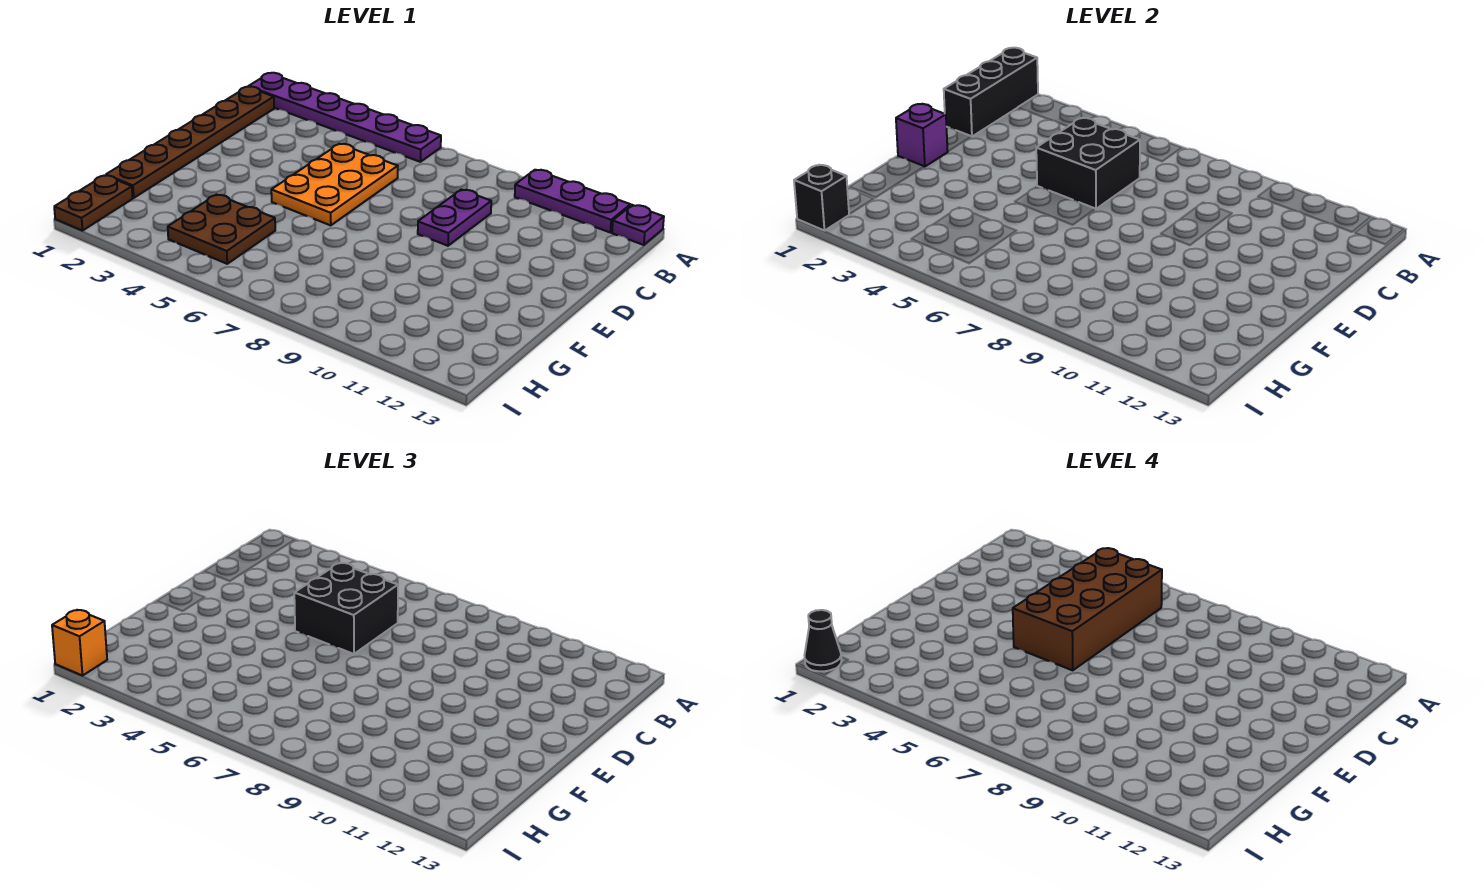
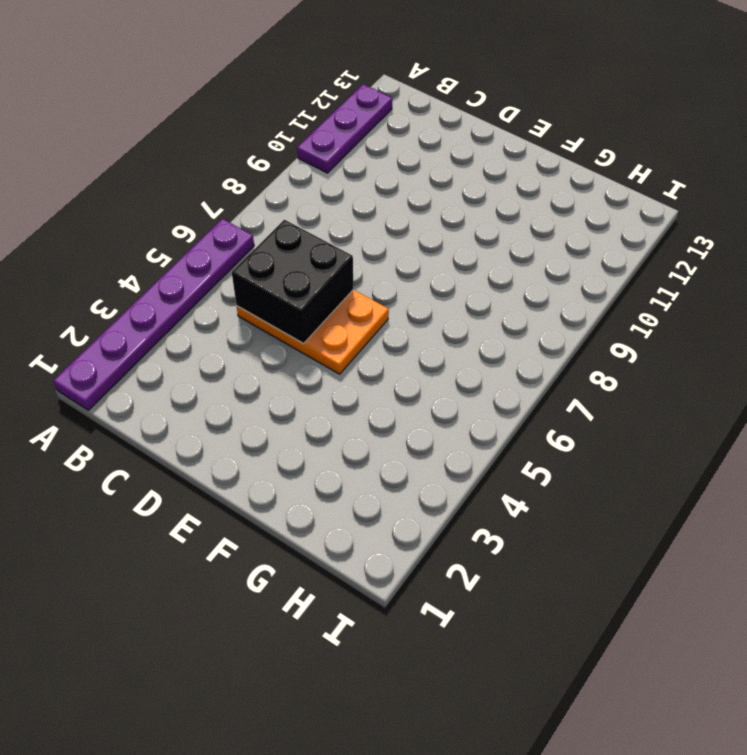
none -> purple plate A13 level 1
none -> brown plate B1:G1 level 1
none -> purple plate C9:D9 level 1

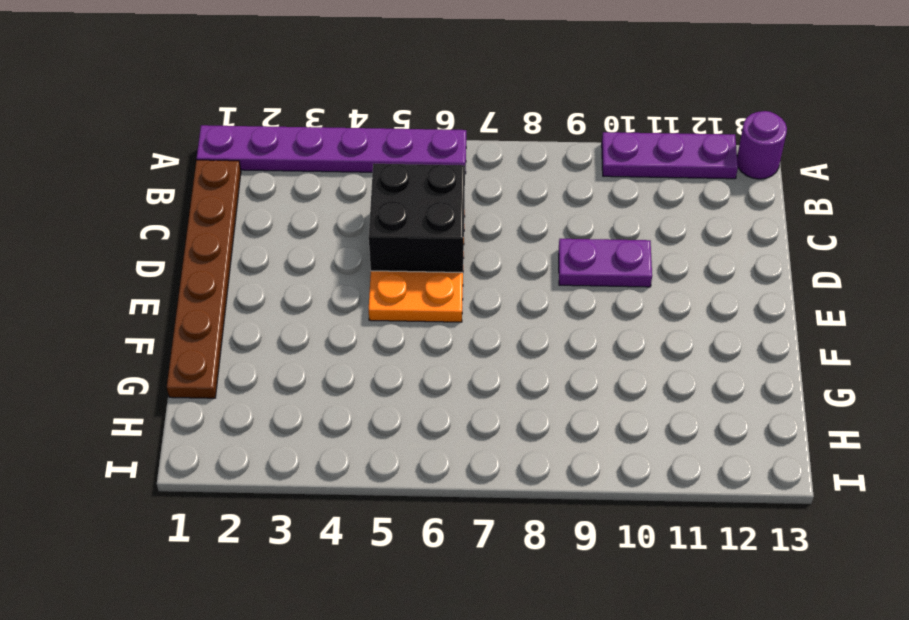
purple round brick A13 level 1 -> purple plate A13 level 1
purple plate D9:D10 level 1 -> purple plate C9:D9 level 1
none -> brown plate G4:H5 level 1
none -> brown plate H1:I1 level 1
none -> black brick A1:C1 level 2

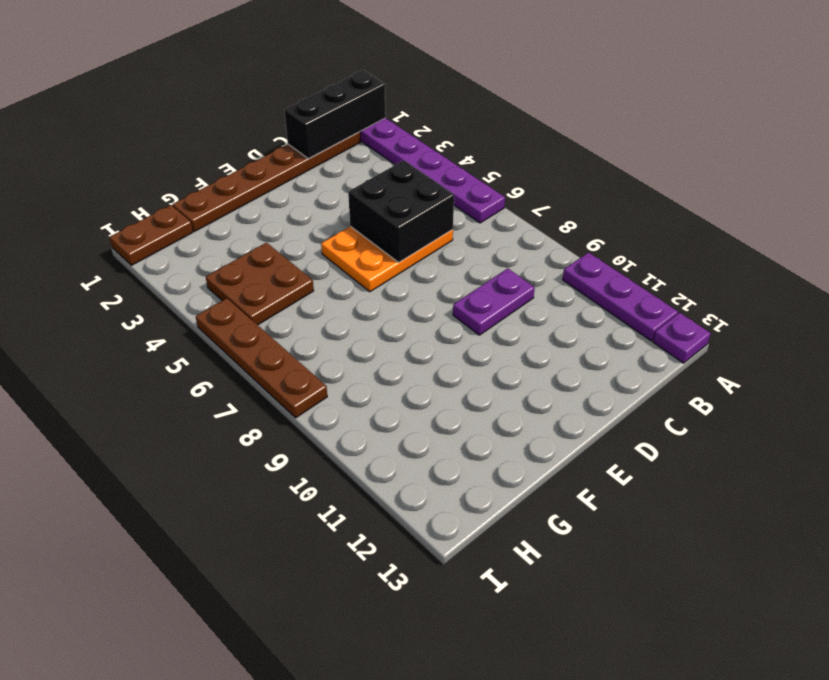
brown plate I5:I8 level 1 -> none
none -> purple brick E1 level 2
none -> black brick I1 level 2
none -> black brick C5:D6 level 3

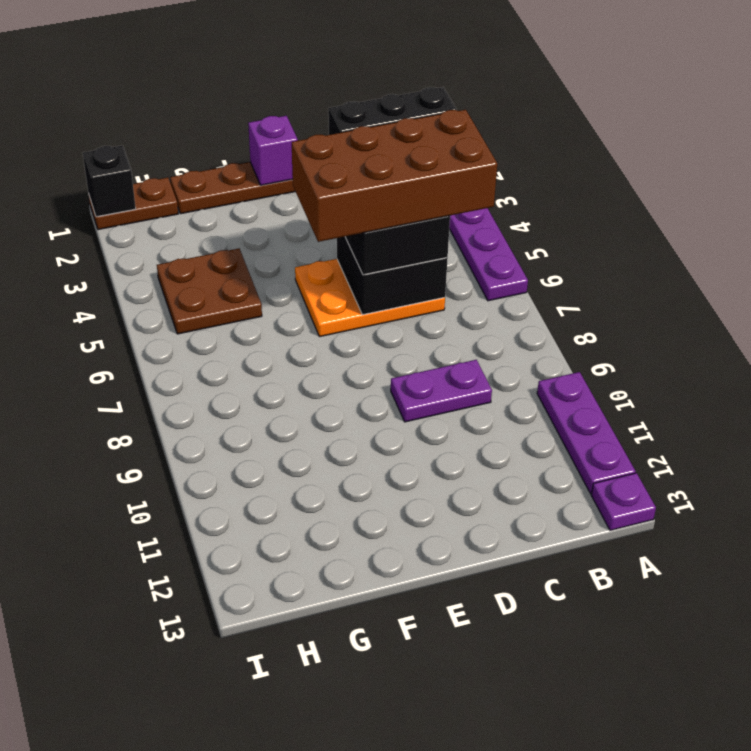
none -> orange brick I1 level 3
none -> black cone I1 level 4

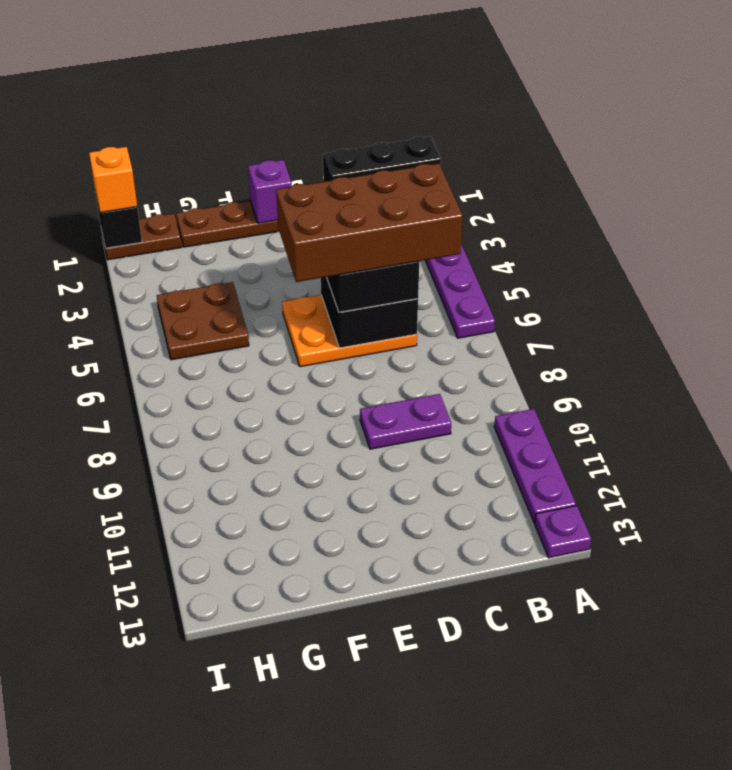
none -> black cone I1 level 4

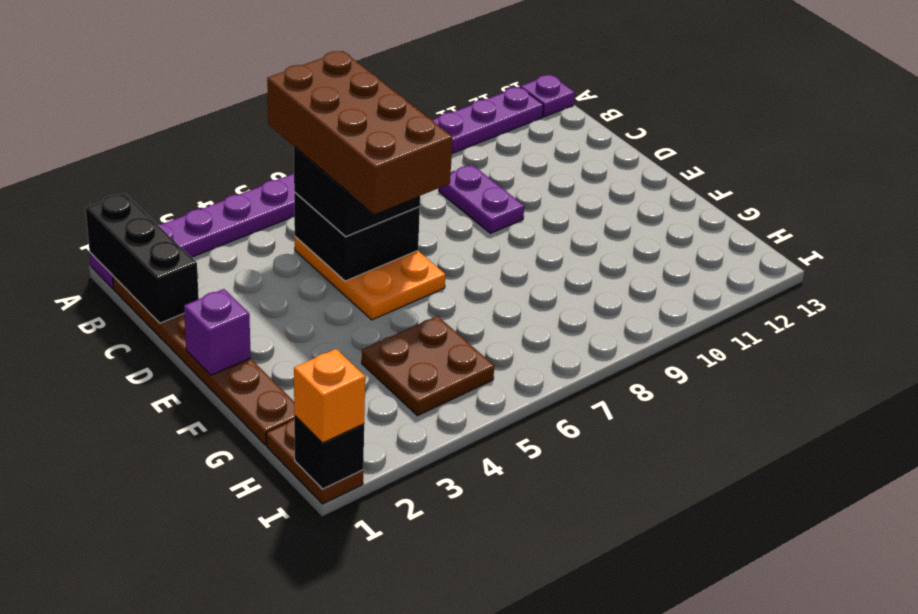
none -> black cone I1 level 4

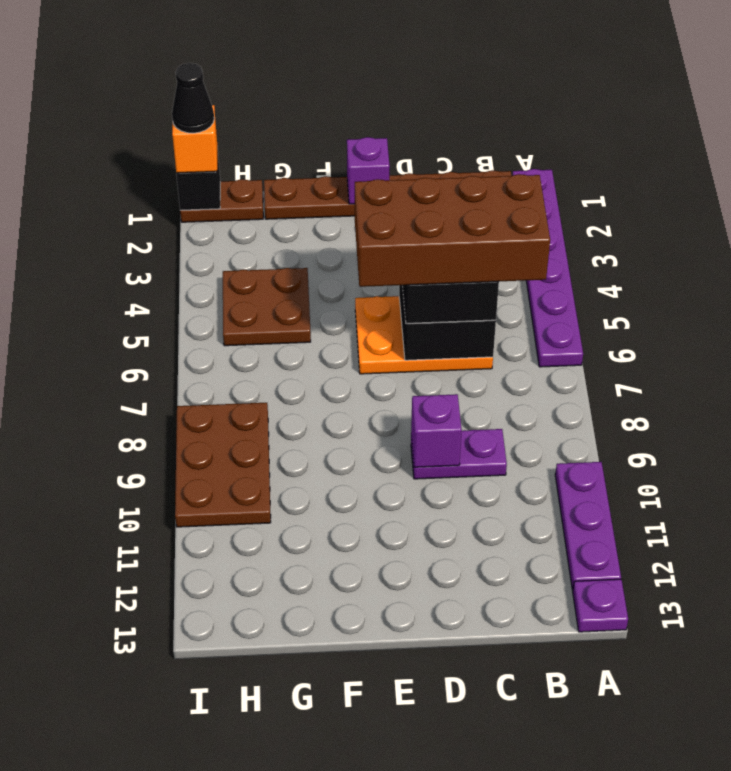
purple brick D9 level 2 -> none
brown plate H8:I10 level 1 -> none
none -> black brick A1:C1 level 2

